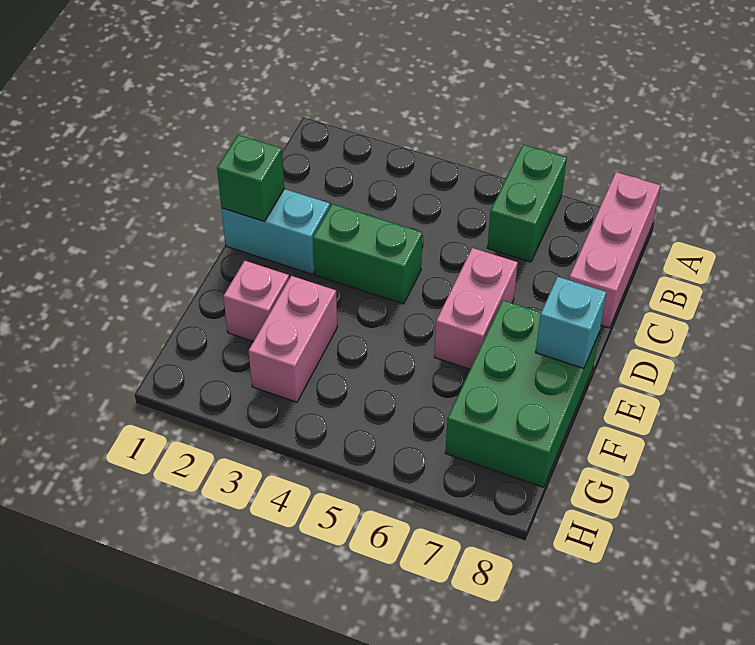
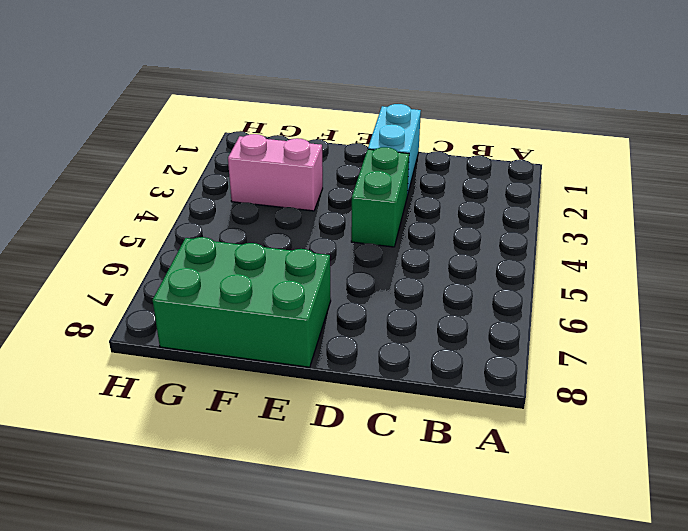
none -> green brick A6:B6 level 1
none -> pink brick A8:C8 level 1

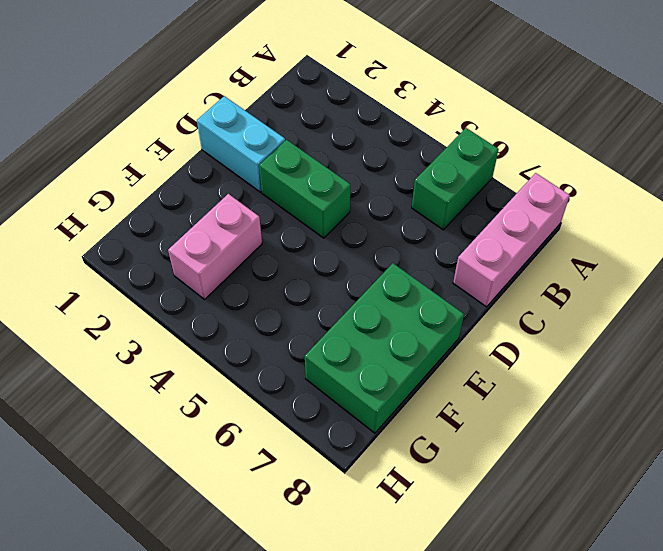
none -> pink brick D6:E6 level 1
none -> pink brick F2 level 1

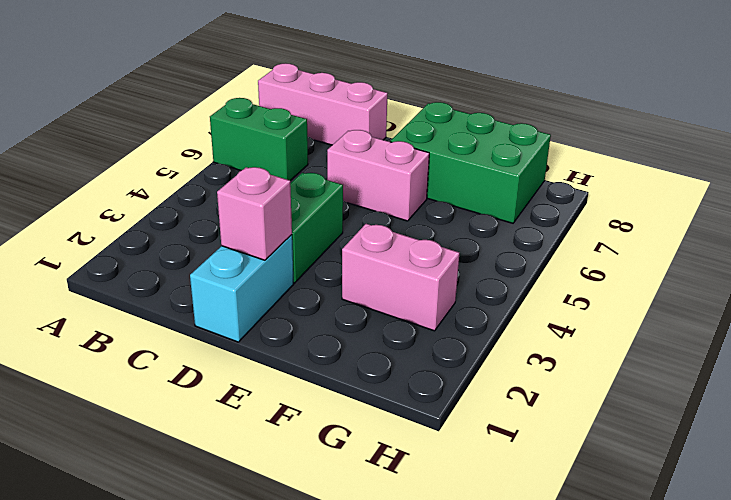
pink brick D2 level 2 -> pink brick F2 level 1
none -> green brick D1 level 2
none -> cyan brick E8 level 2

